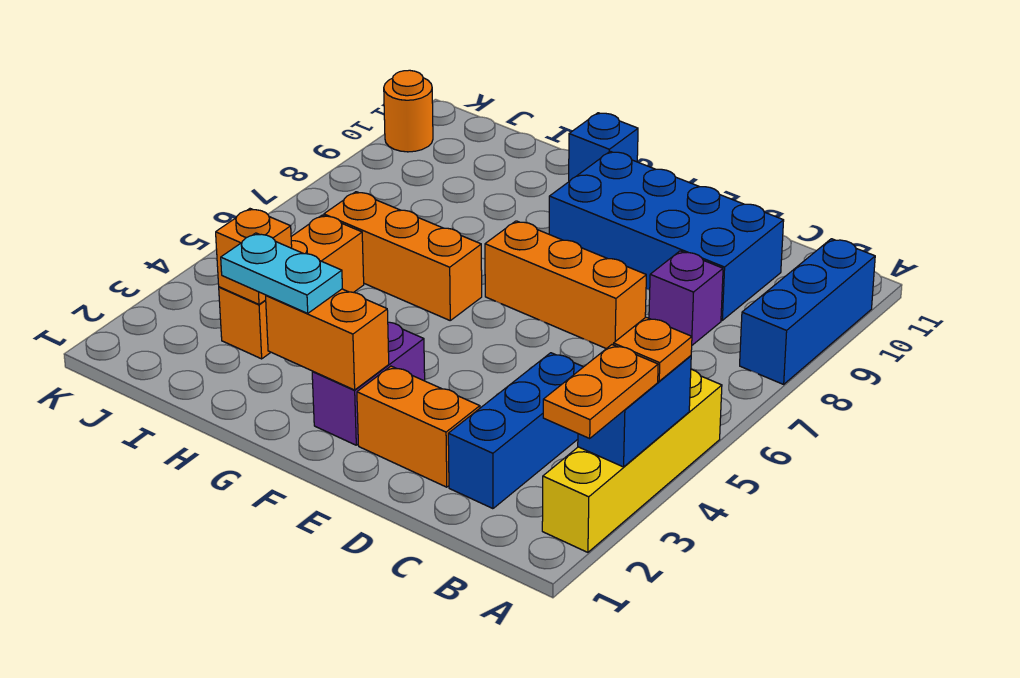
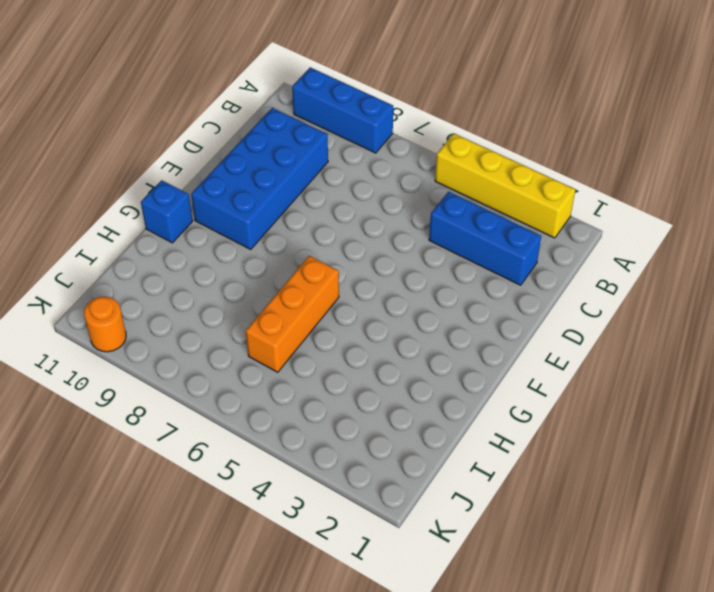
none -> purple brick C8 level 1
none -> orange brick D2:E2 level 1
none -> orange brick D7:F7 level 1

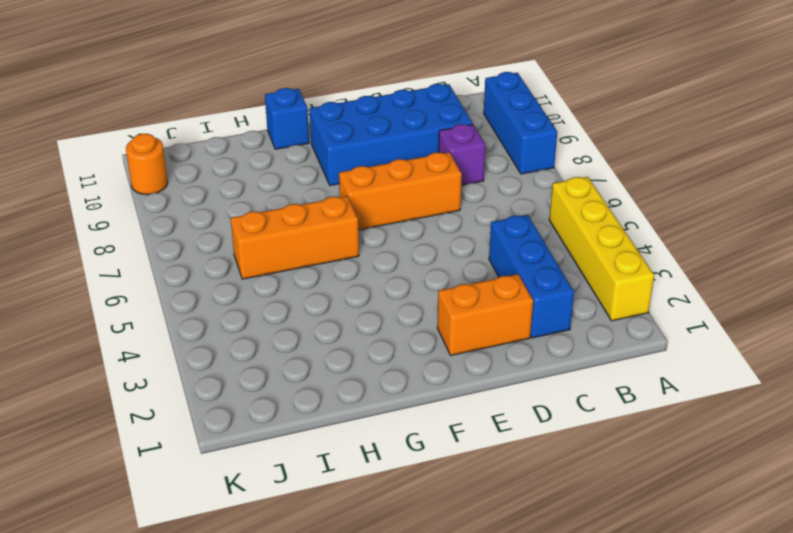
none -> purple brick F2:F3 level 1
none -> orange brick I3:I5 level 1
none -> blue brick A3:A4 level 2

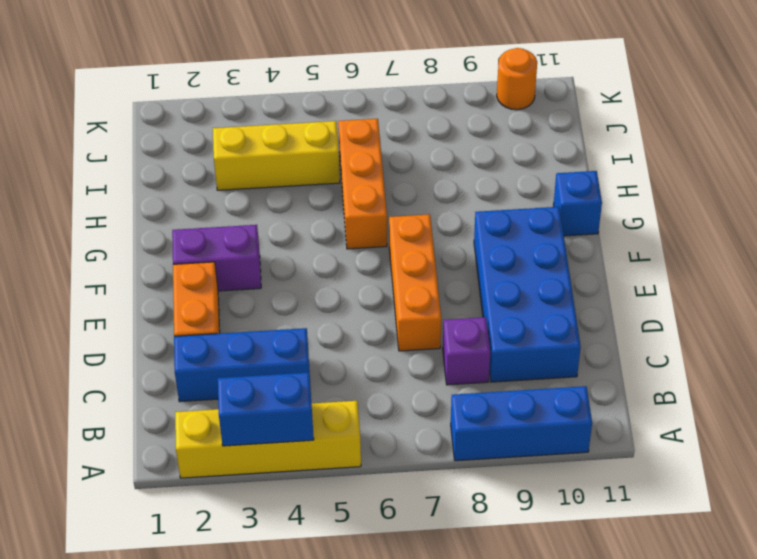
yellow brick I3:I5 level 1 -> orange brick I3:I5 level 1
none -> orange brick F2:G2 level 2
none -> orange brick I3 level 2
none -> orange plate A2:A3 level 3

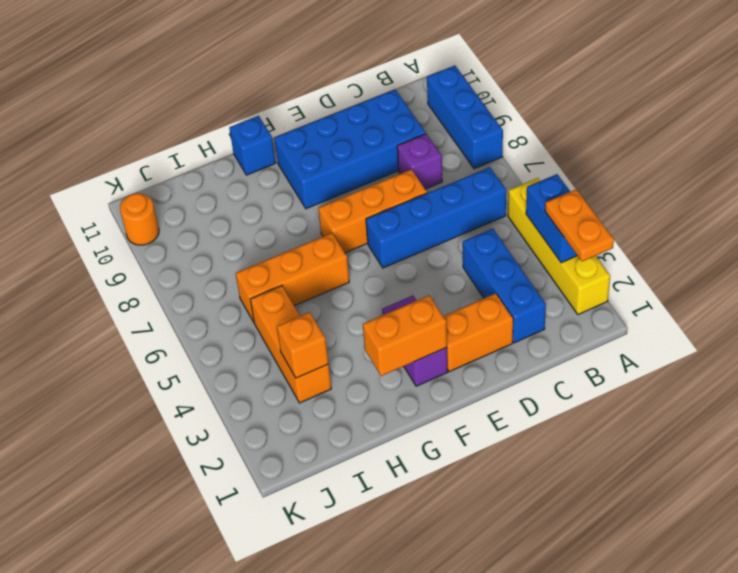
blue brick B6:E6 level 1 -> none
none -> orange plate A4 level 3
none -> cyan plate G2:H2 level 3

